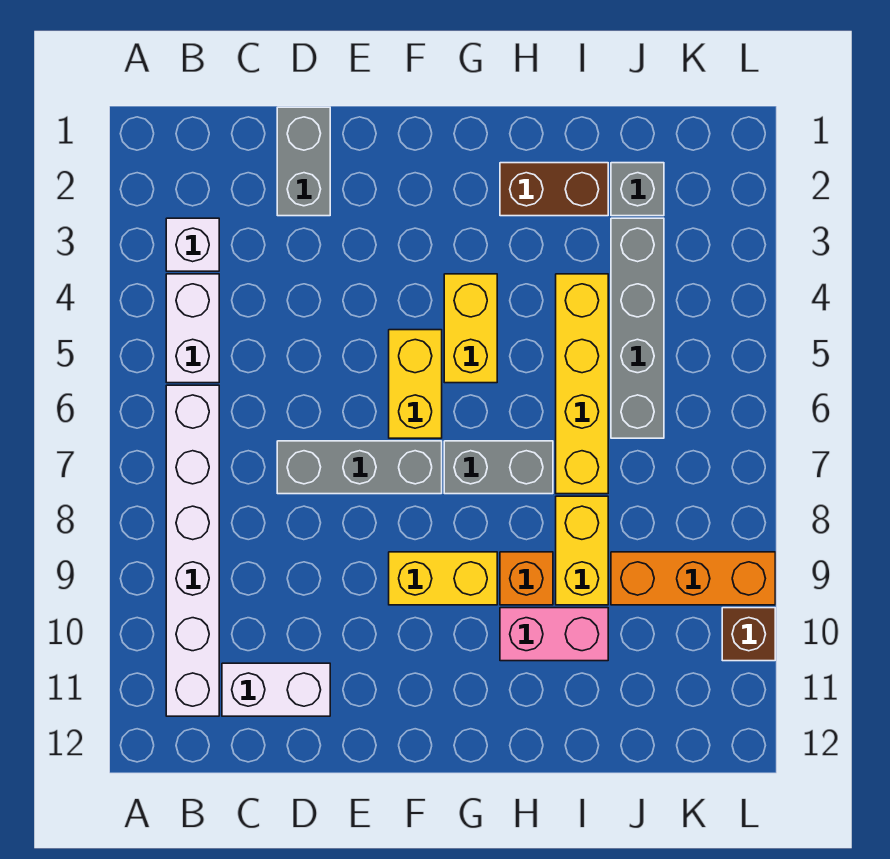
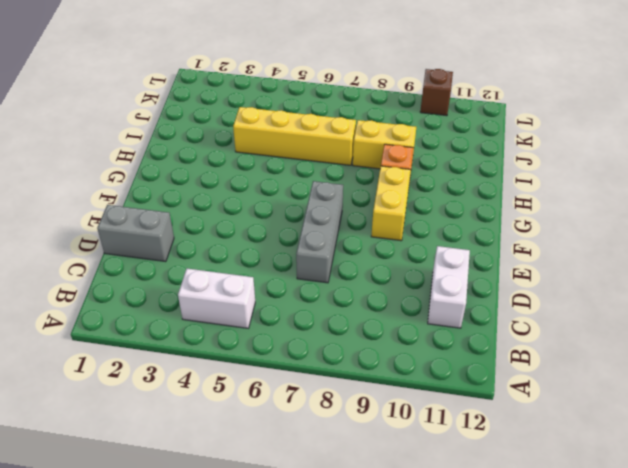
none -> white brick B3 level 1
none -> white brick B6:B11 level 1
none -> yellow brick F5:F6 level 1

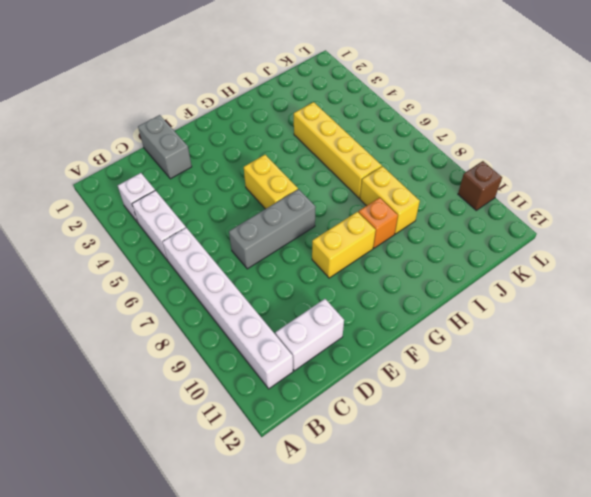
none -> yellow brick G4:G5 level 1
none -> grey brick G7:H7 level 1
none -> brown brick H2:I2 level 1

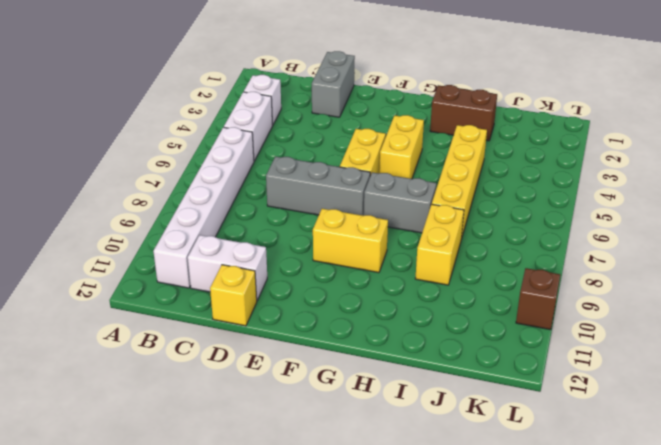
yellow brick D12 level 1 -> none
none -> orange brick H9 level 1
none -> pink brick H10:I10 level 1
none -> grey brick J2 level 1

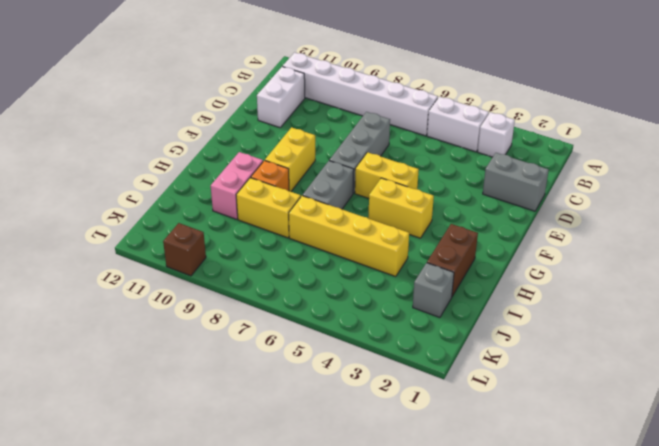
none -> grey brick J3:J6 level 1
none -> orange brick J9:L9 level 1

